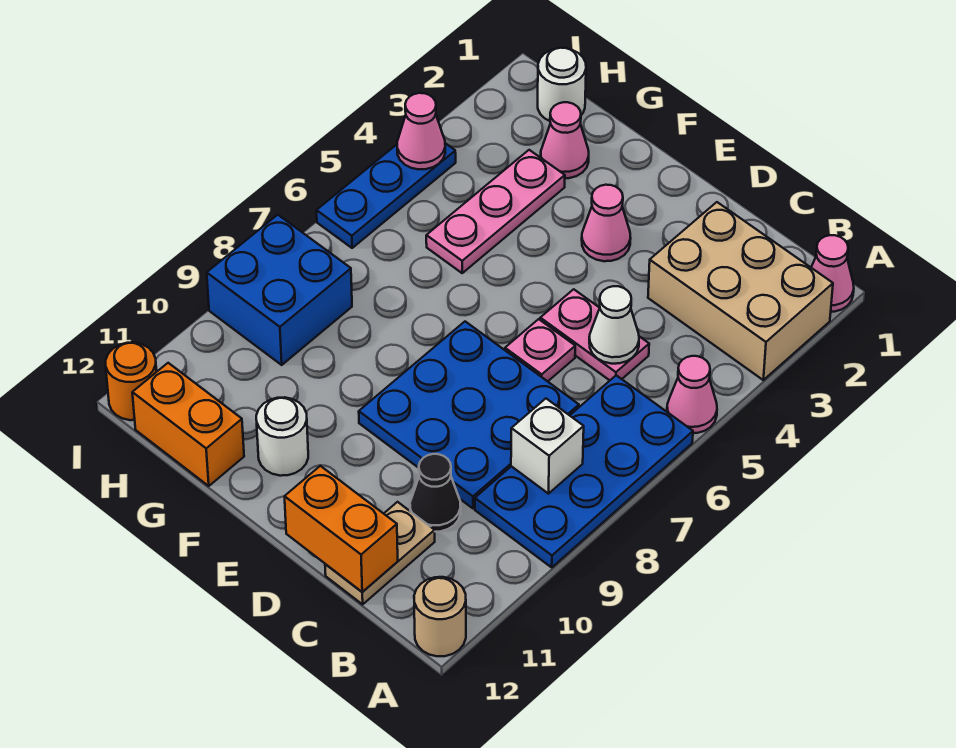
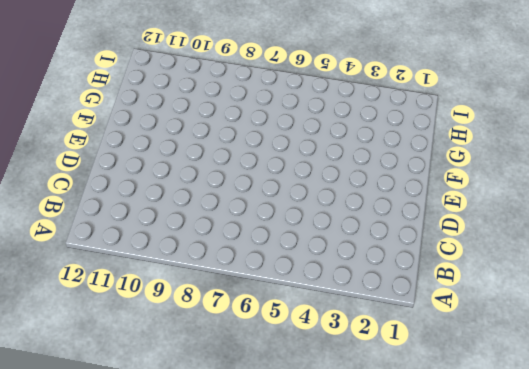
none -> pink cone A1 level 1
none -> tan brick A2:C3 level 1
none -> pink cone A5 level 1

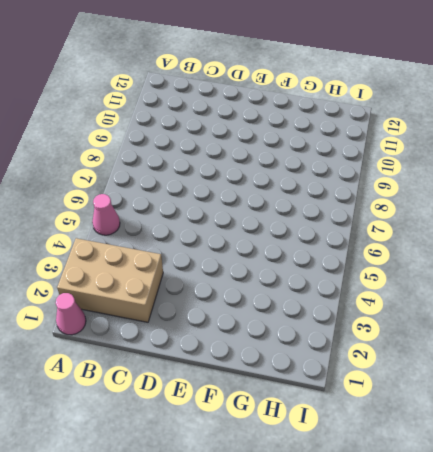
none -> blue plate A6:B9 level 1
none -> tan round brick A12 level 1
none -> pink plate C5:D5 level 1

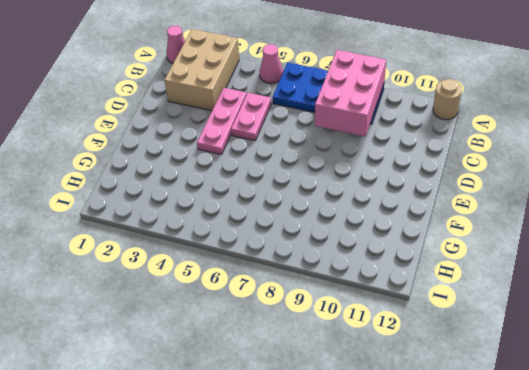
pink brick A8:C9 level 2 -> white brick B8 level 2
pink plate C4:E4 level 1 -> pink plate G3:G5 level 1
none -> blue plate C7:E9 level 1
none -> black cone C10 level 1
none -> tan plate C11:C12 level 1

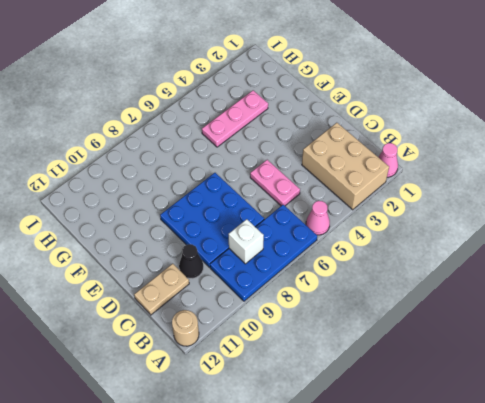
none -> pink plate D6 level 1
none -> pink cone E3 level 1
none -> white round brick F11 level 1

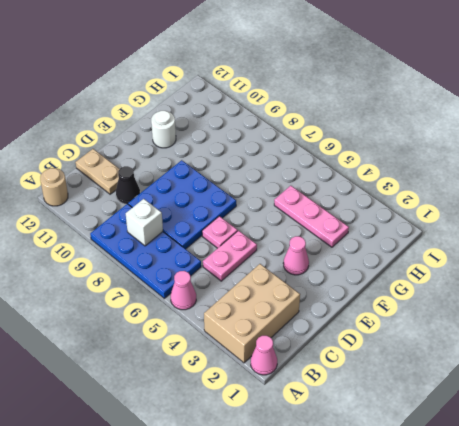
none -> pink cone G2 level 1
none -> orange brick G12:H12 level 1
none -> white round brick H1 level 1

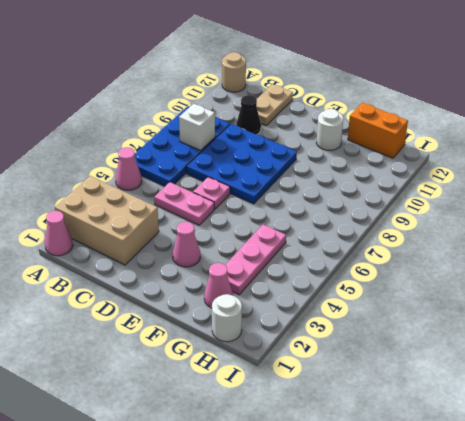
none -> blue brick H8:I9 level 1
none -> blue plate I4:I6 level 1
none -> orange round brick I12 level 1

